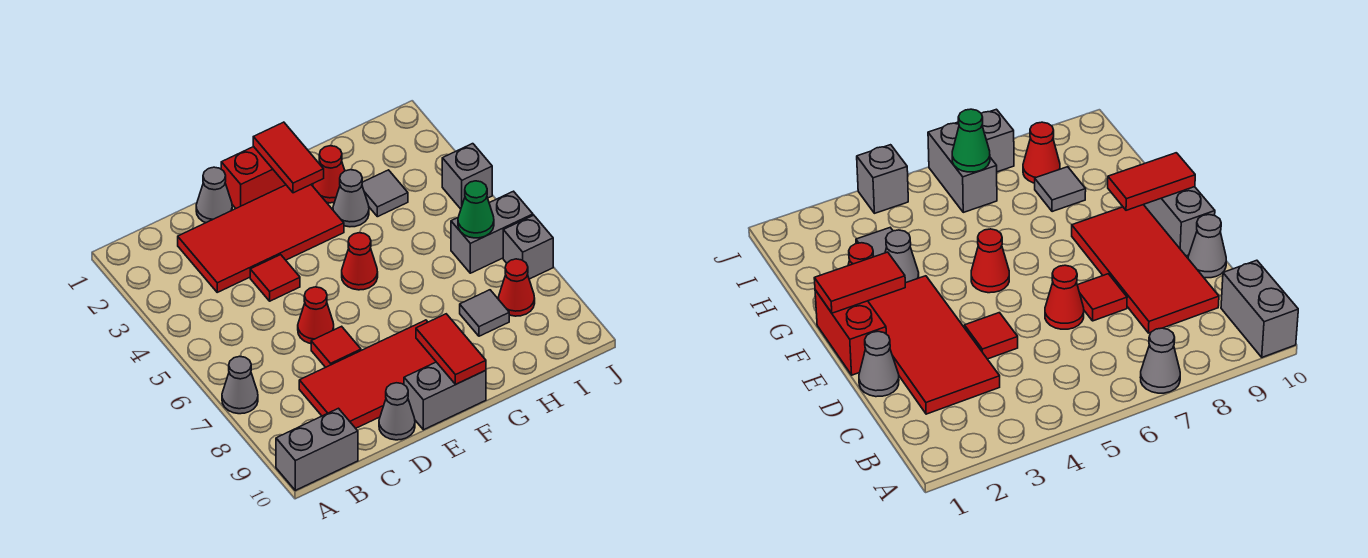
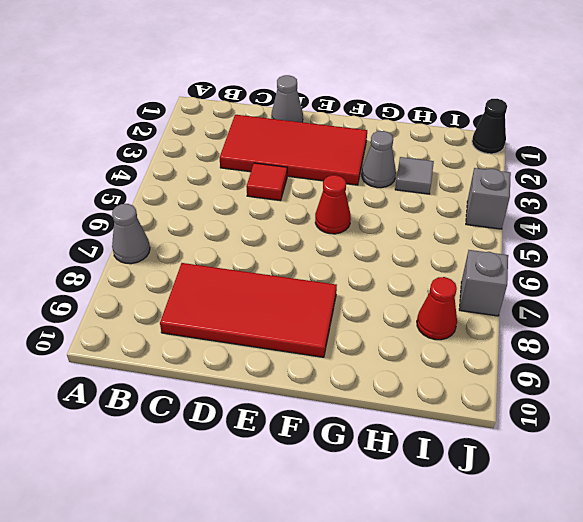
black cone J1 level 1 -> none
none -> grey brick A10:B10 level 1
none -> red cone D6 level 1
none -> red tile D7 level 1

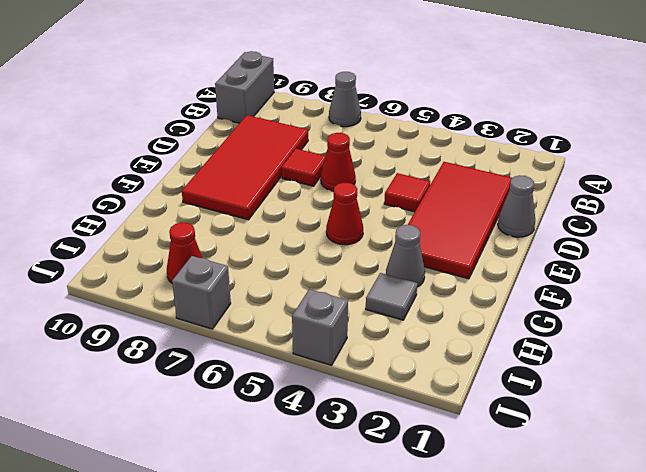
none -> grey cone D10 level 1
none -> red brick E1:F1 level 1
none -> grey brick E10:F10 level 1

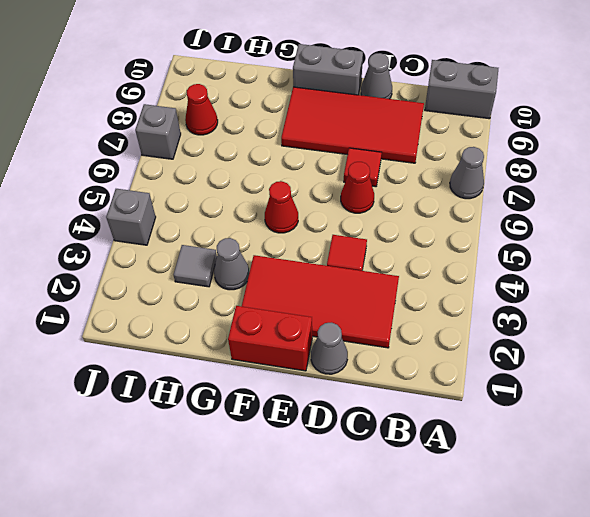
none -> red cone G2 level 1
none -> grey tile H8 level 1
none -> grey brick I6:J6 level 1

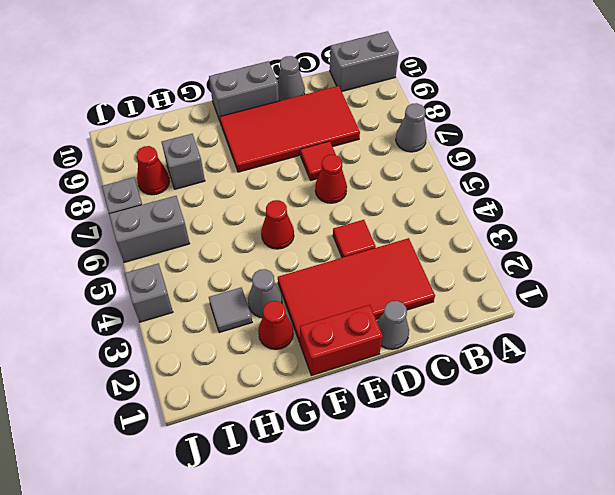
grey brick H8 level 1 -> grey tile H8 level 1
none -> red tile F1:F2 level 2
none -> red tile F9:F10 level 2
none -> green cone I6 level 2

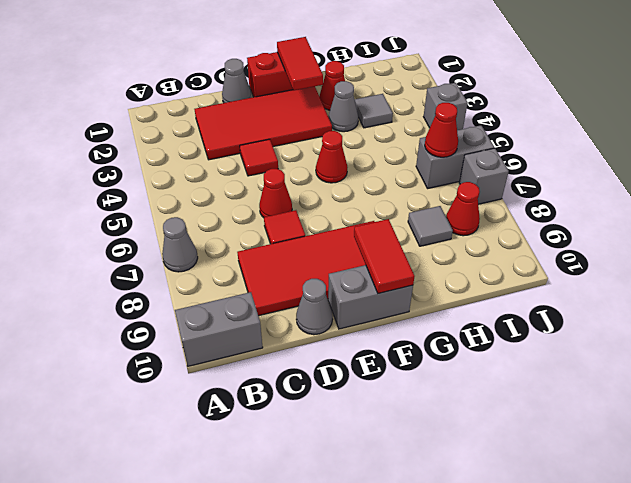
red cone I6 level 2 -> green cone I6 level 2

